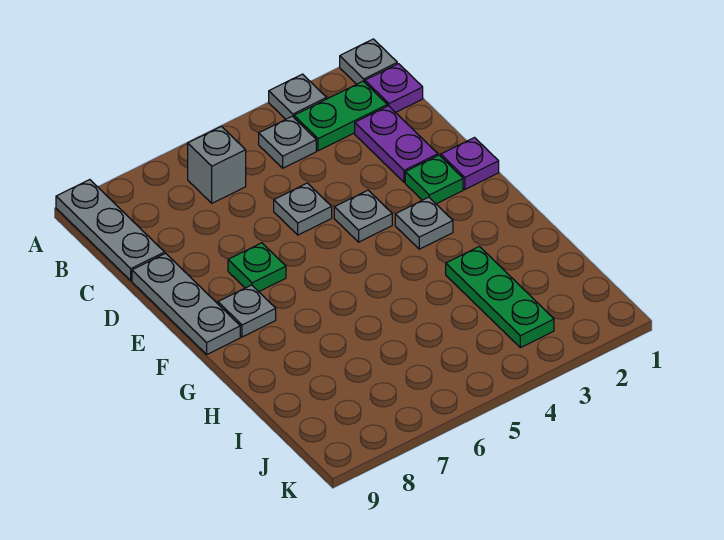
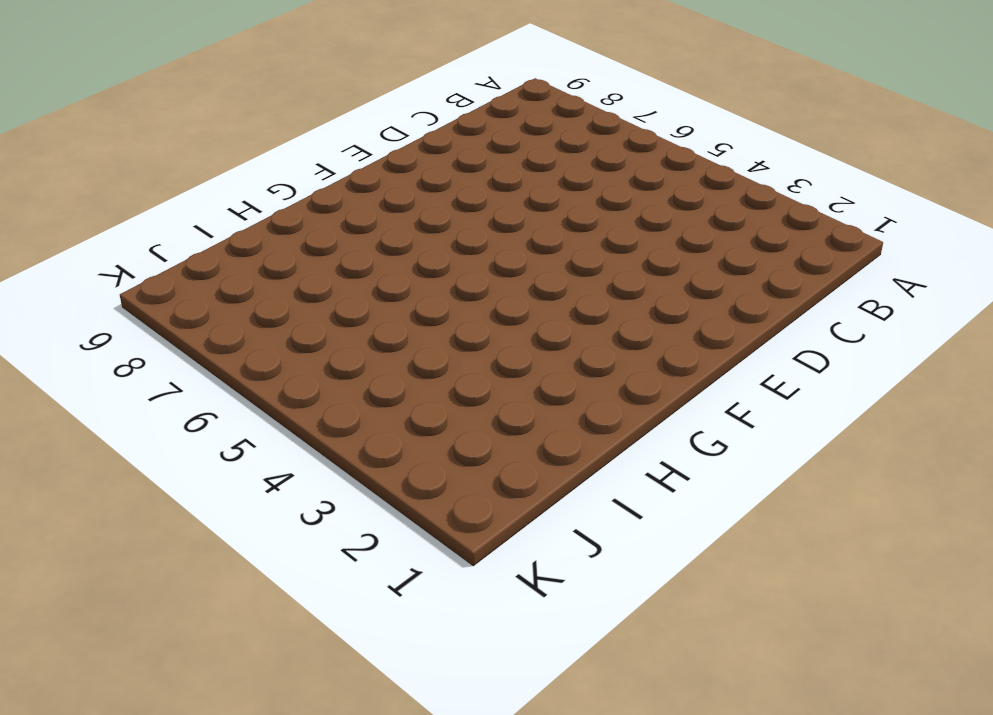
none -> grey plate A1 level 1
none -> grey plate A3 level 1
none -> grey plate A9:C9 level 1

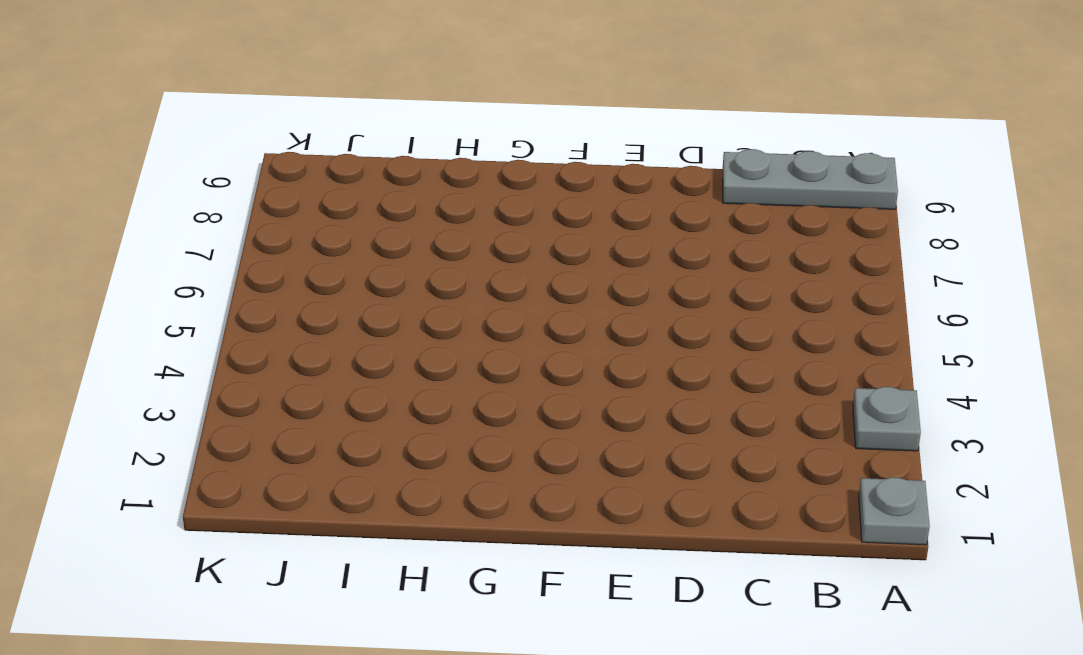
none -> purple plate B1 level 1
none -> green plate B2:B3 level 1
none -> grey plate B4 level 1

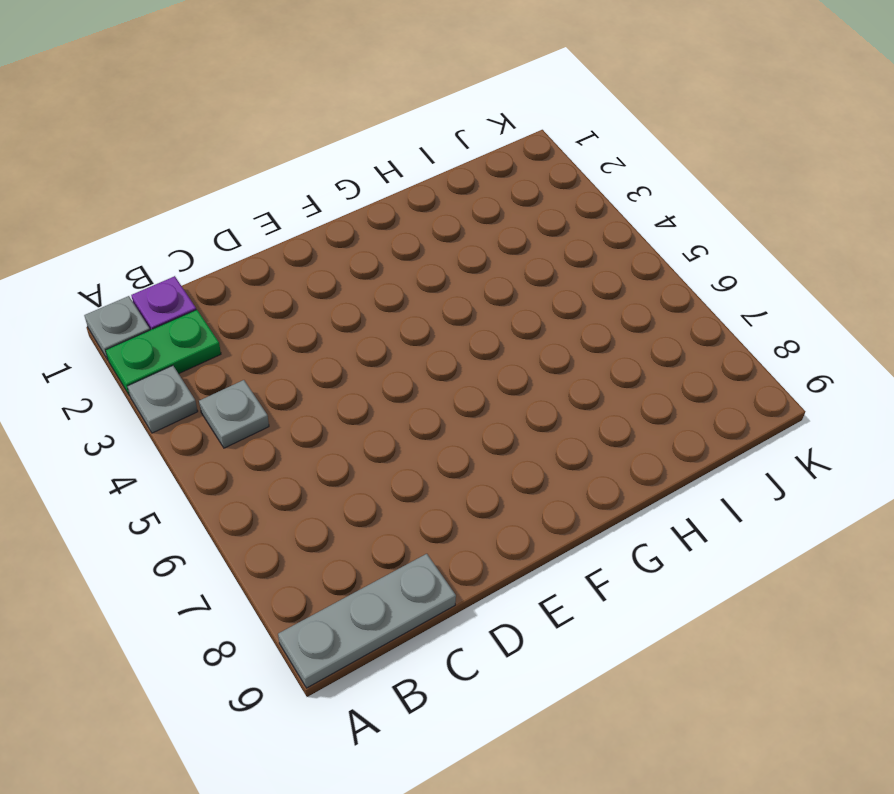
green plate A2:B2 level 1 -> green plate B2:B3 level 1
none -> grey brick B6 level 1
none -> purple plate C2:D2 level 1
none -> grey plate D5 level 1

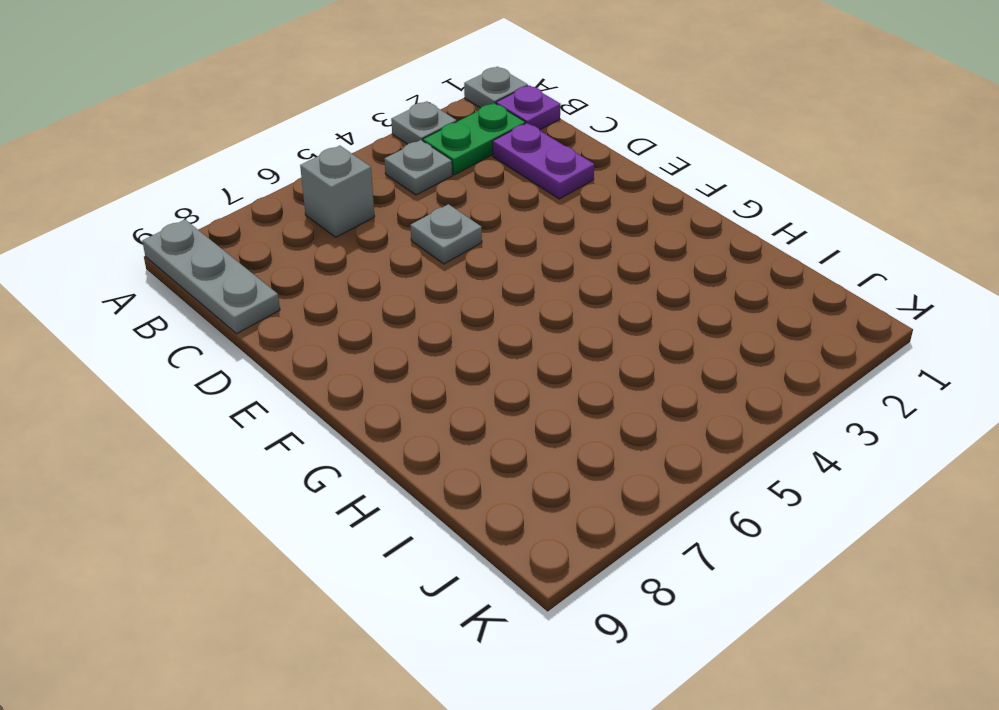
none -> grey plate D9:F9 level 1
none -> purple plate E1 level 1
none -> green plate E2 level 1

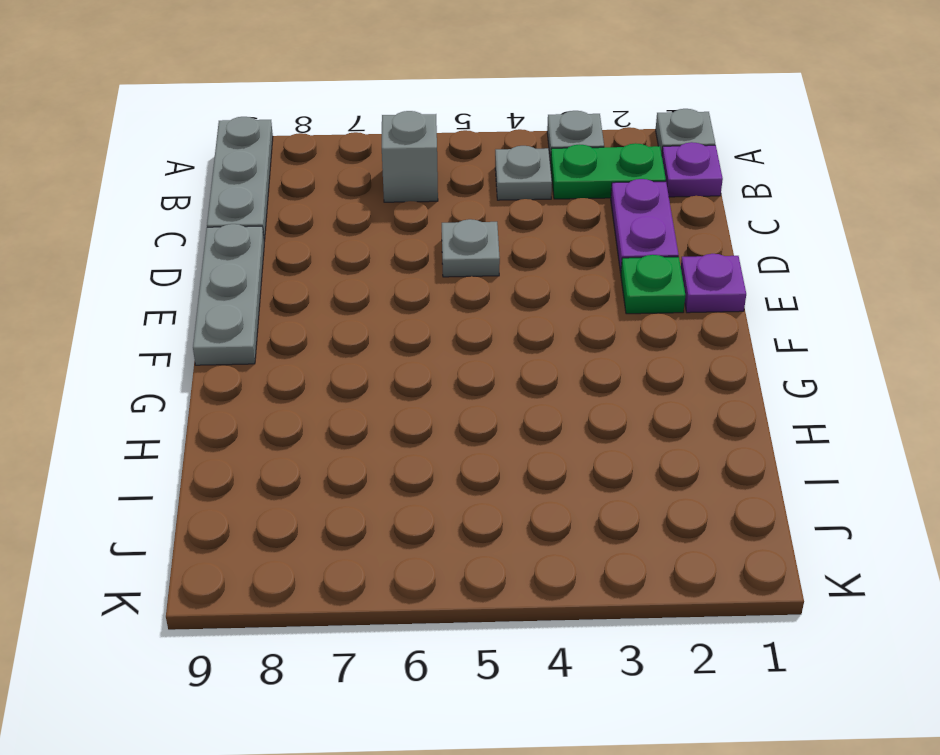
none -> grey plate E4 level 1
none -> green plate E7 level 1
none -> grey plate F3 level 1

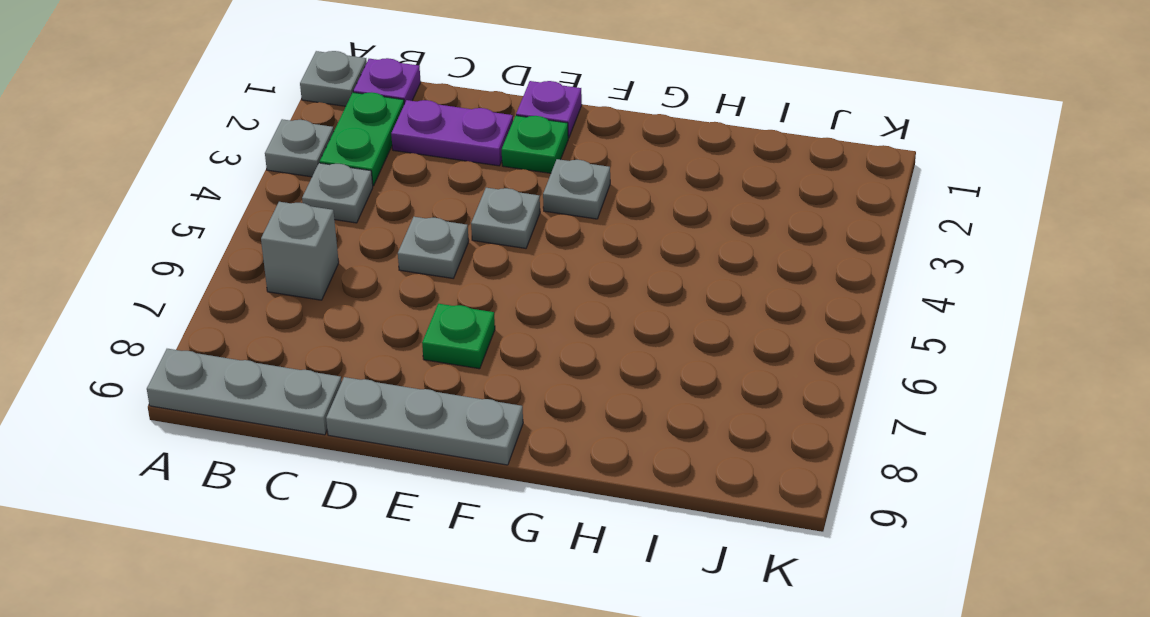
none -> grey plate F8 level 1
none -> green plate H3:J3 level 1

